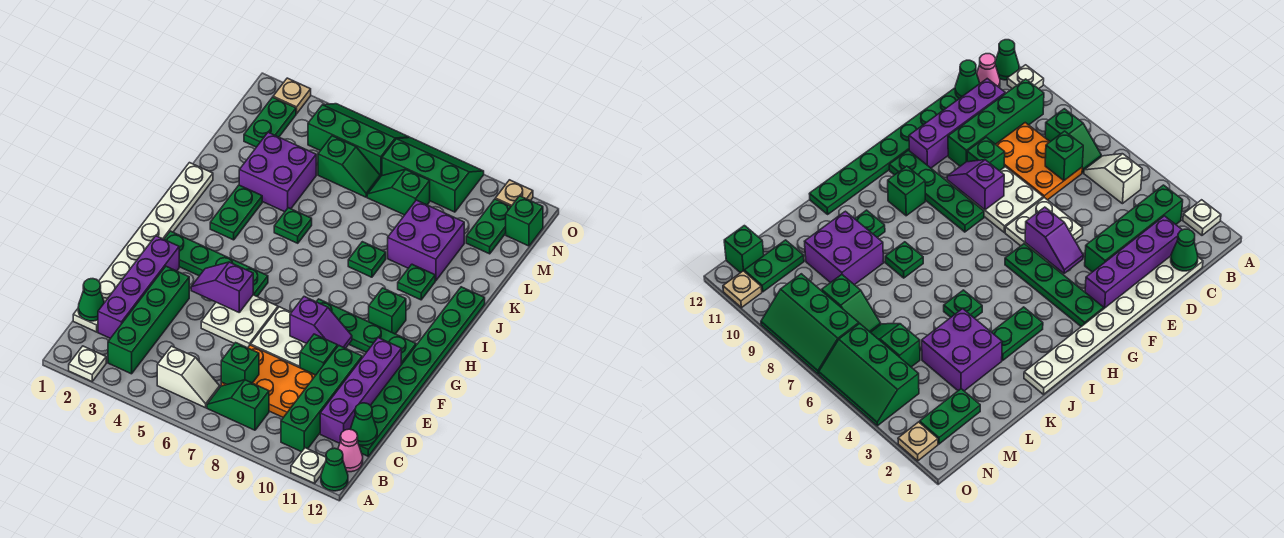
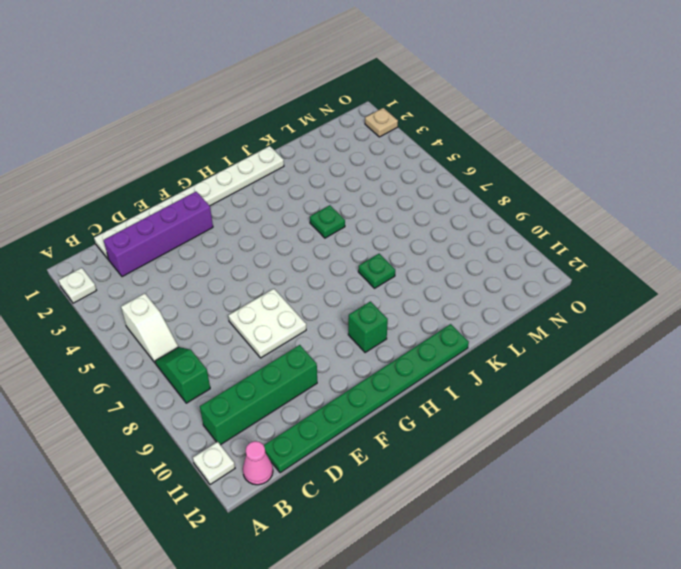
none -> green cone A12 level 1
none -> green brick B3:E3 level 1
none -> orange plate C7:D9 level 1
none -> purple brick C11:F11 level 1

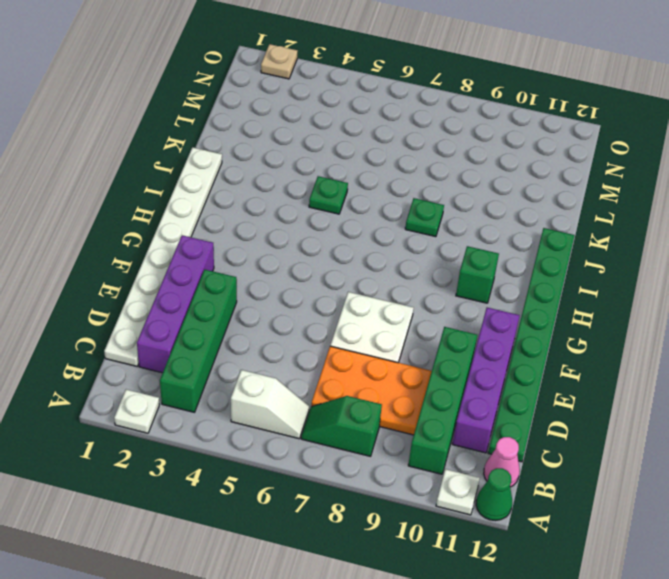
none -> white plate E5:F6 level 1
none -> green brick E9 level 1
none -> green plate G2:G5 level 1
none -> green plate G8:G11 level 1

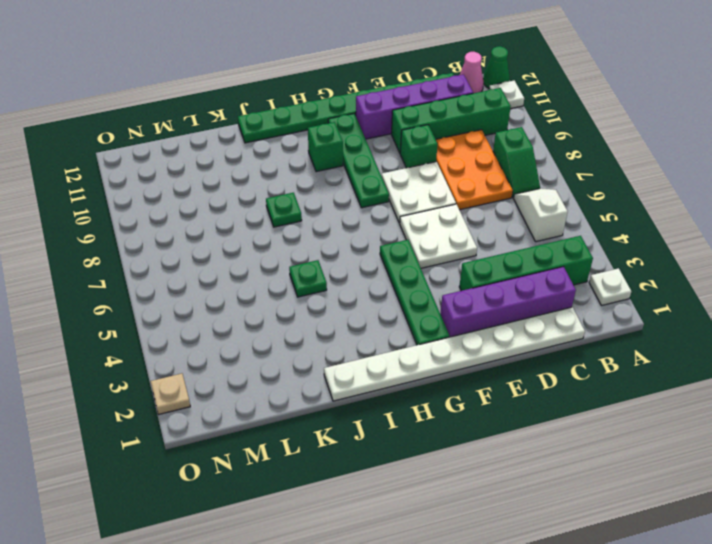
none -> green plate I3:J3 level 1
none -> green plate J10 level 1
none -> purple brick K3:L4 level 1
none -> purple brick K9:L10 level 1

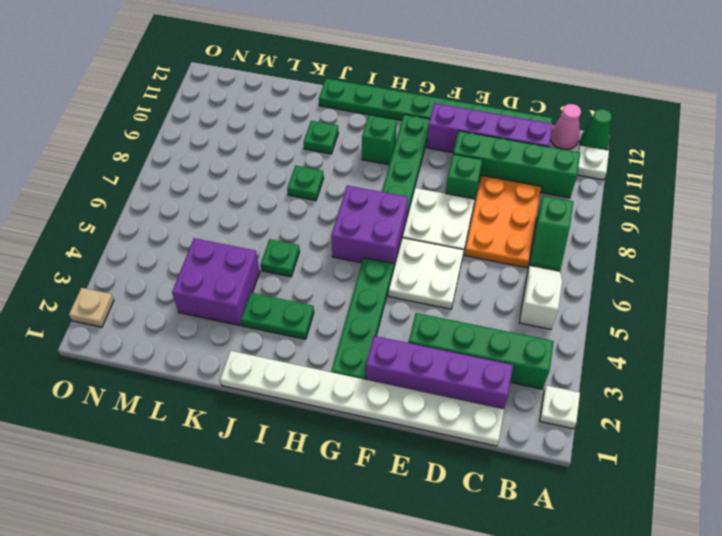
purple brick G6:H7 level 1 -> purple brick K9:L10 level 1
none -> green plate M2:N2 level 1
none -> green slope M5:M6 level 1 top 5
none -> green slope M7:M8 level 1 top 8
none -> green plate M11:N11 level 1

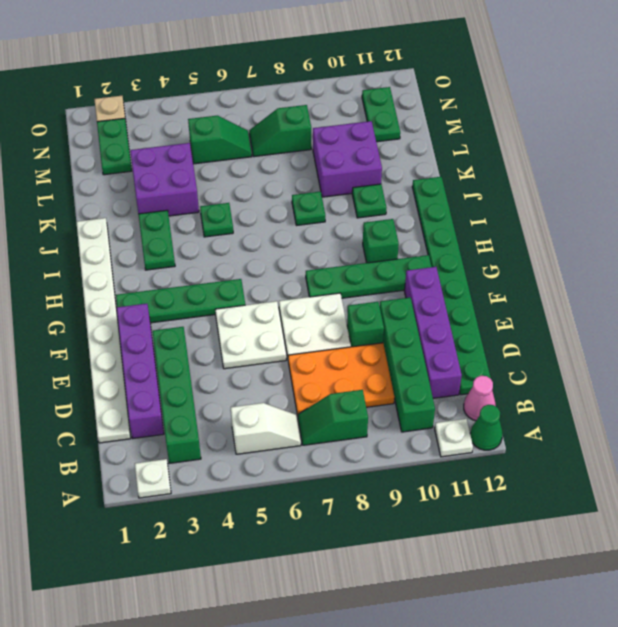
none -> green slope N4:O6 level 1 top N
none -> green slope N7:O9 level 1 top N
none -> green brick N12 level 1
none -> tan plate O11 level 1

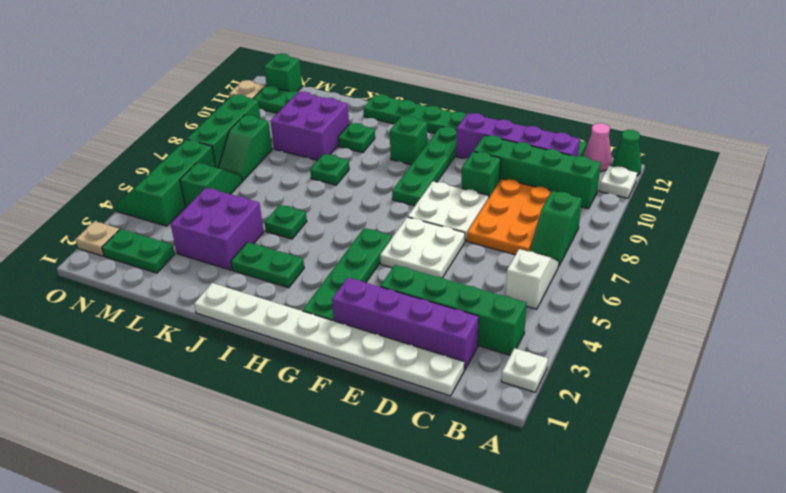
none -> green cone C1 level 2
none -> green brick C7 level 2
none -> green cone C12 level 2
none -> purple slope F4:F5 level 2 top 5

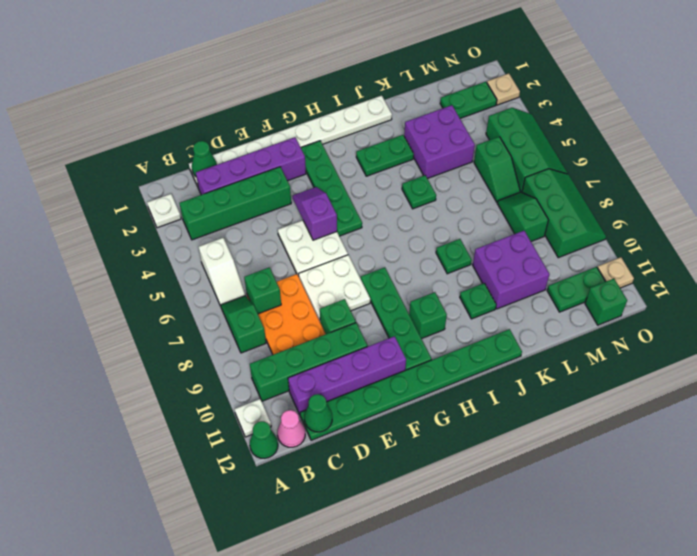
none -> purple slope F8:F9 level 2 top 8

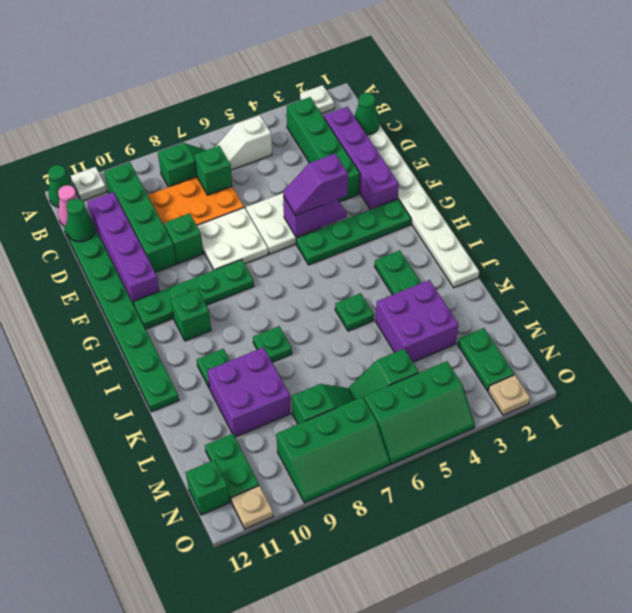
purple slope F4:F5 level 3 top 4 -> purple slope F8:F9 level 2 top 8

